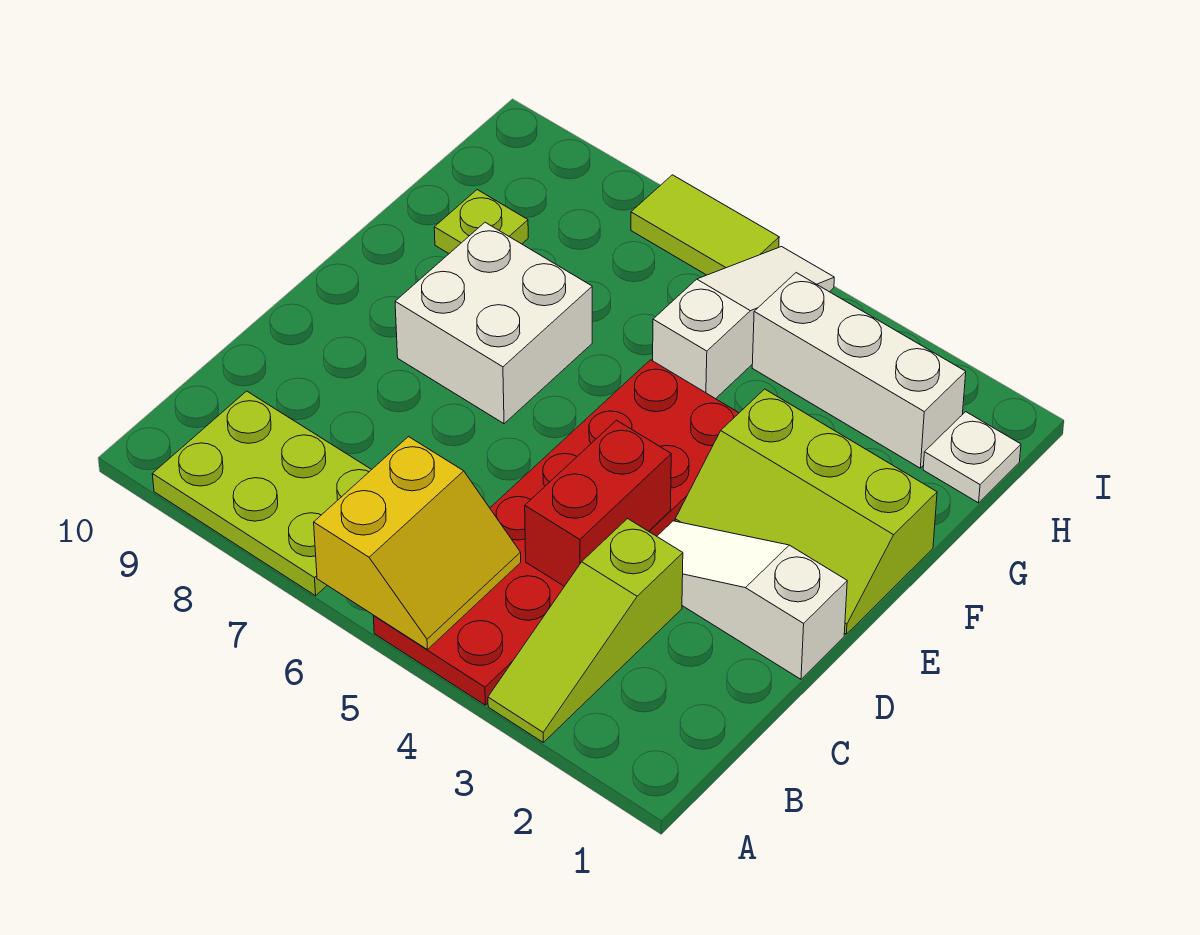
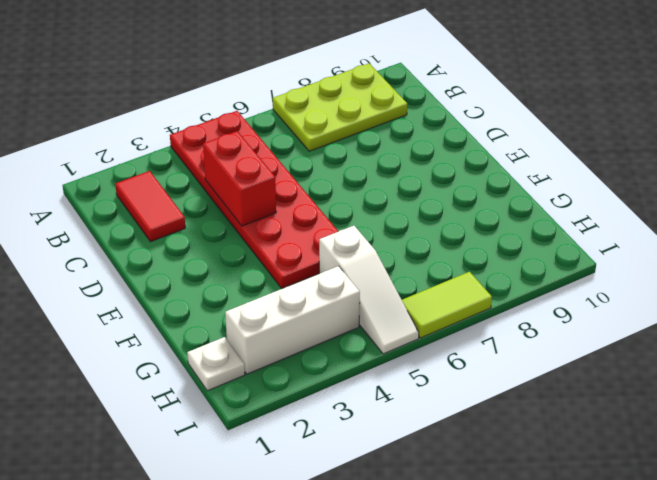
red tile B2:C2 level 1 -> none
none -> lime slope A3:C3 level 1 top C
none -> white slope D1:D3 level 1 top 1
none -> lime slope E1:F3 level 1 top F

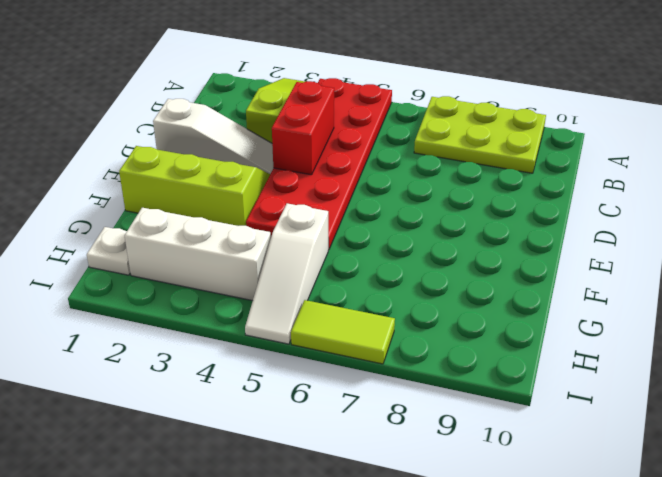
none -> white brick E7:F8 level 1
none -> lime plate G9 level 1
none -> yellow slope A5:B6 level 2 top 6

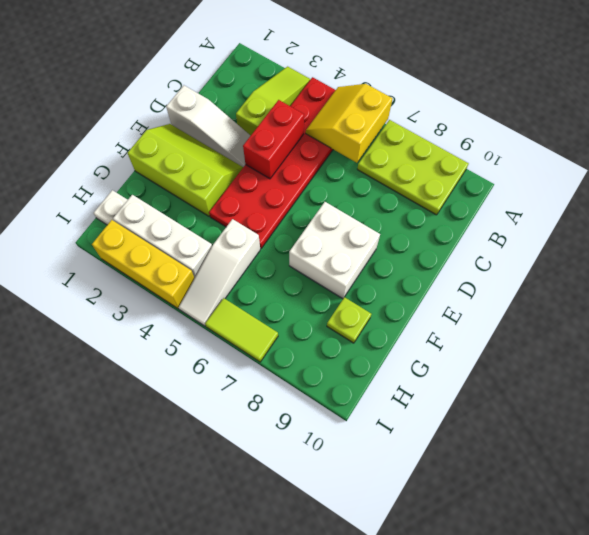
yellow brick I2:I4 level 1 -> none

